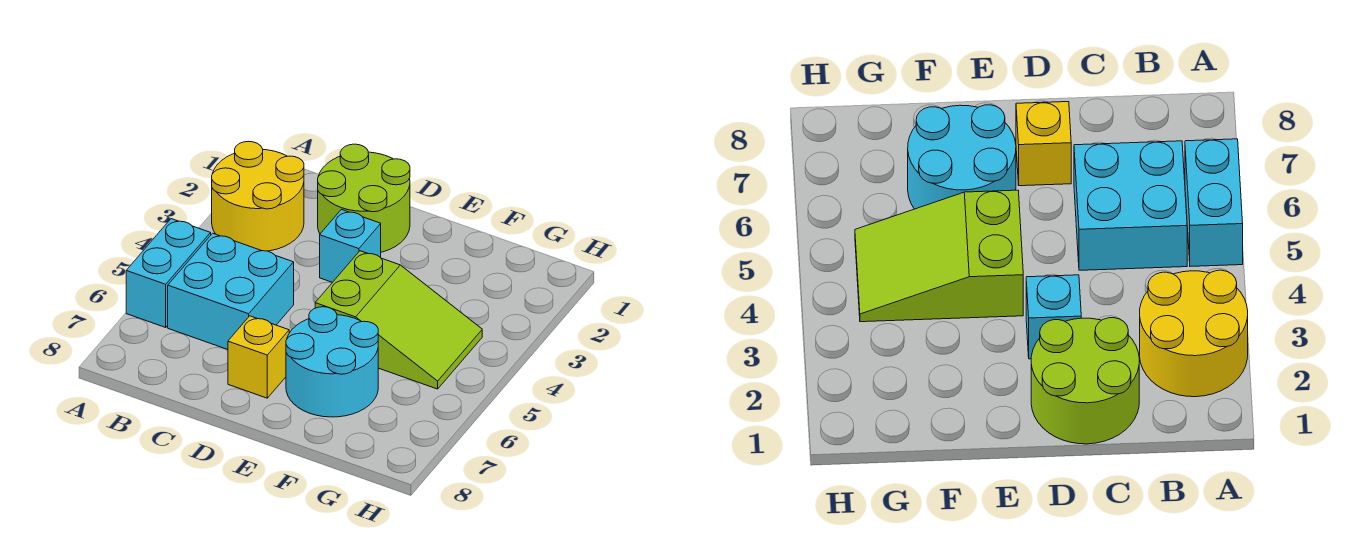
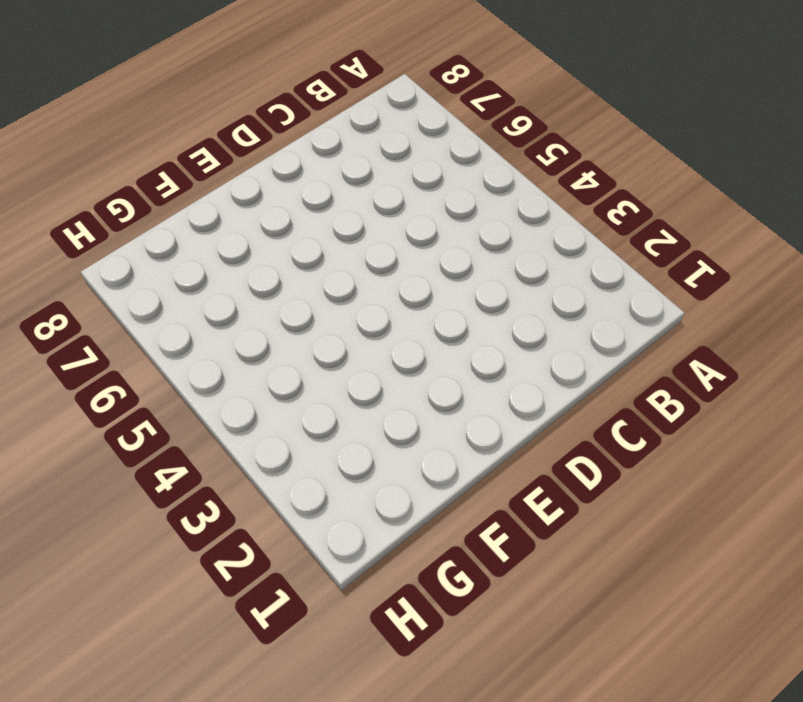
none -> yellow round brick A2:B3 level 1
none -> cyan brick A5:A6 level 1

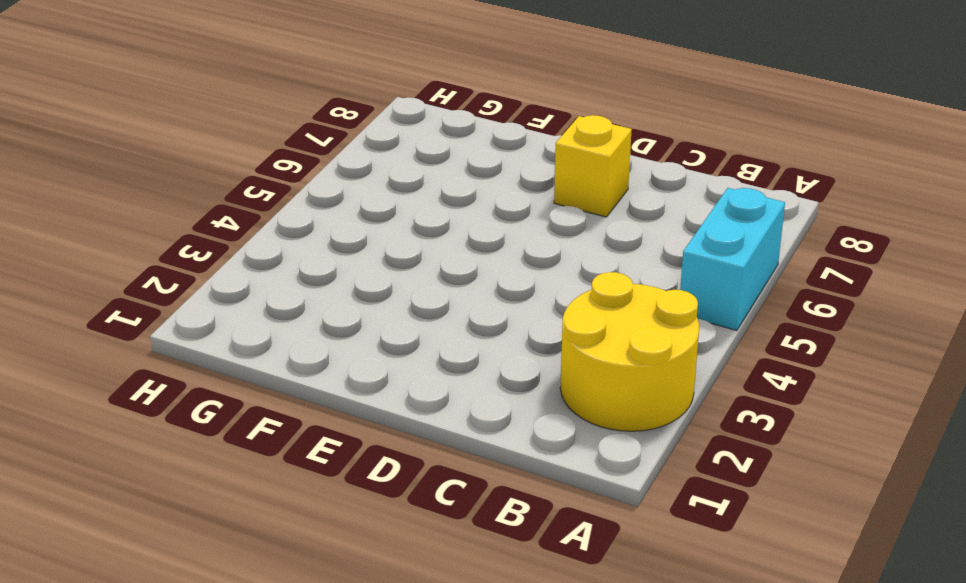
none -> cyan brick B5:C6 level 1
none -> lime round brick C1:D2 level 1

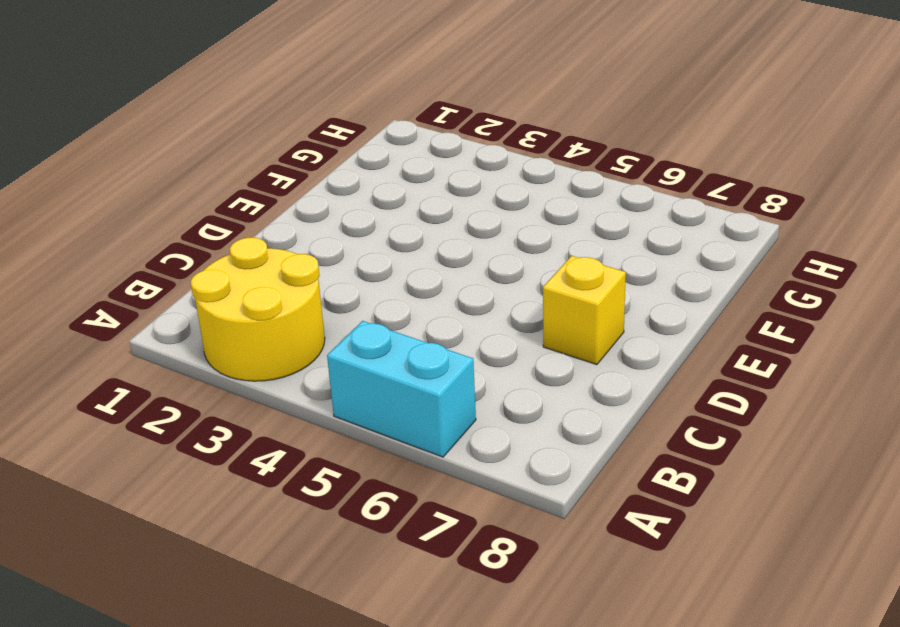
none -> cyan brick B5:C6 level 1
none -> lime round brick C1:D2 level 1

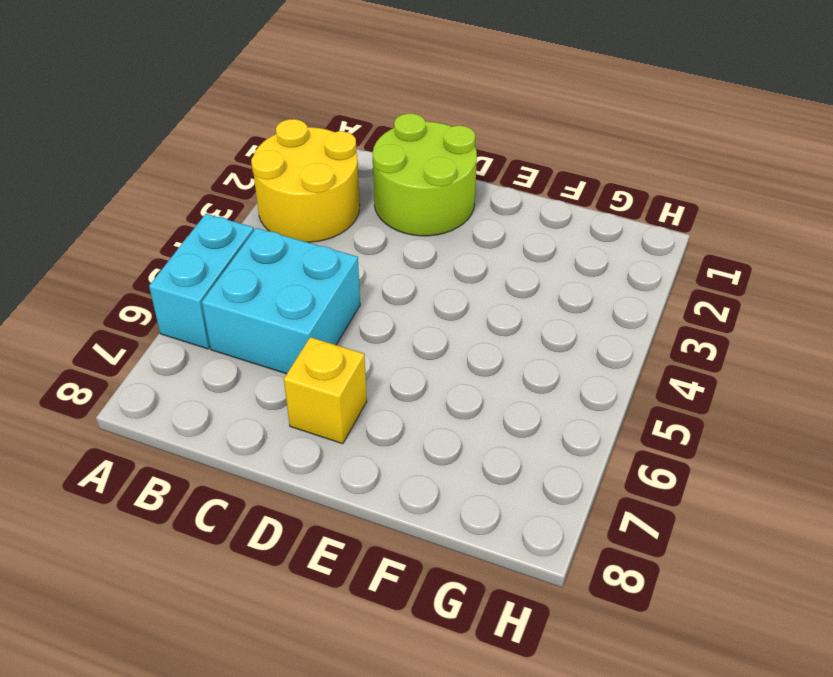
none -> cyan brick D3 level 1
none -> lime slope E4:G5 level 1 top E

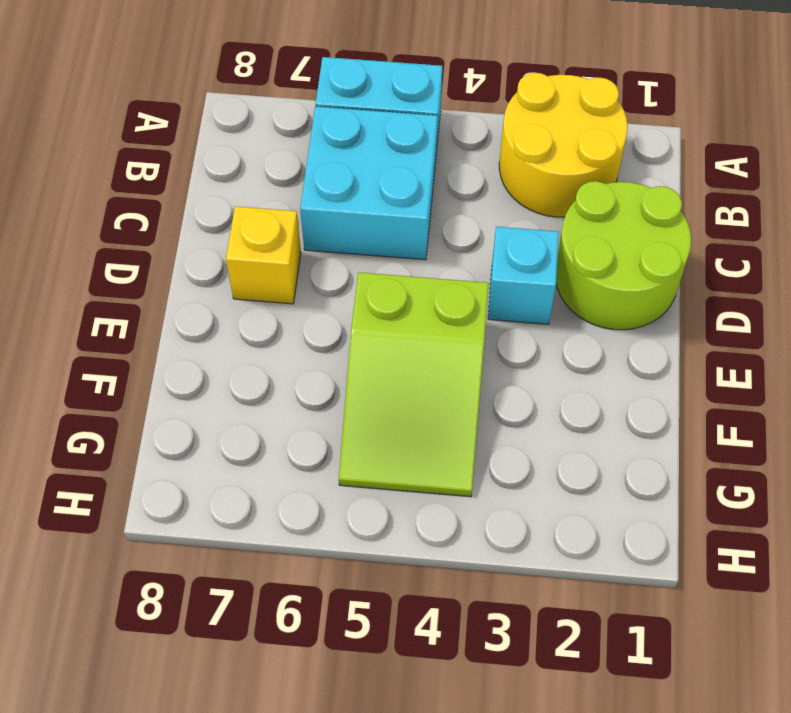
none -> cyan round brick E6:F7 level 1

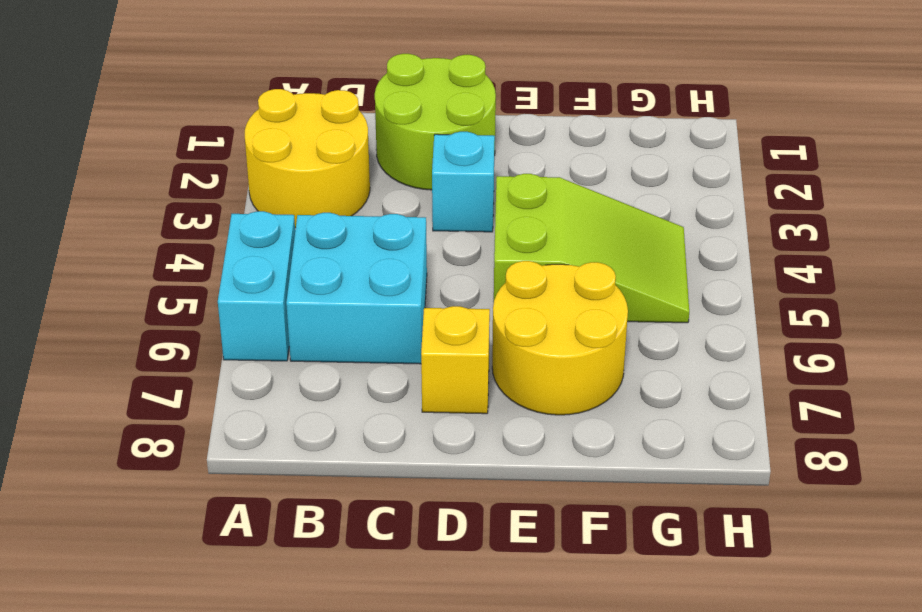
yellow round brick E6:F7 level 1 -> cyan round brick E6:F7 level 1

